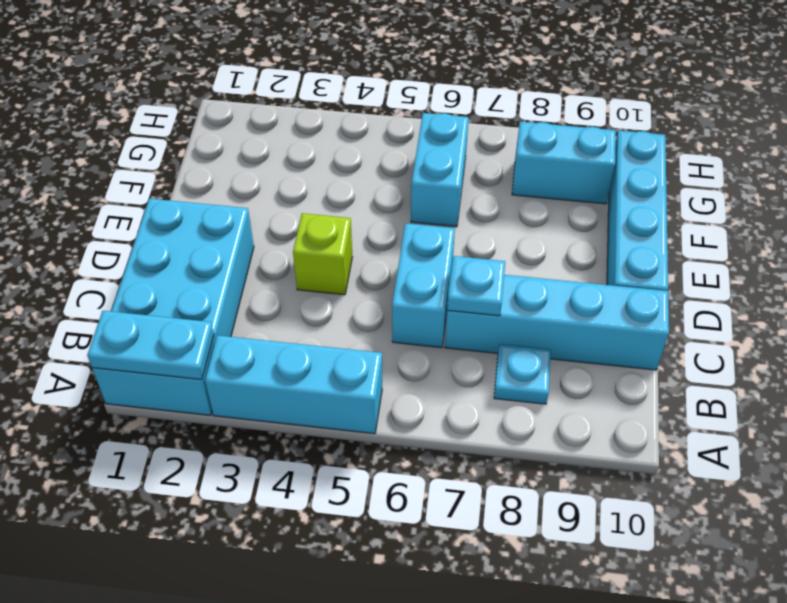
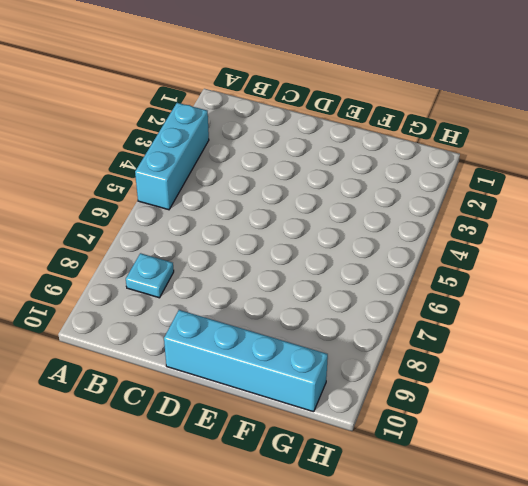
none -> cyan brick A1:D2 level 1
none -> cyan brick C6:D6 level 1

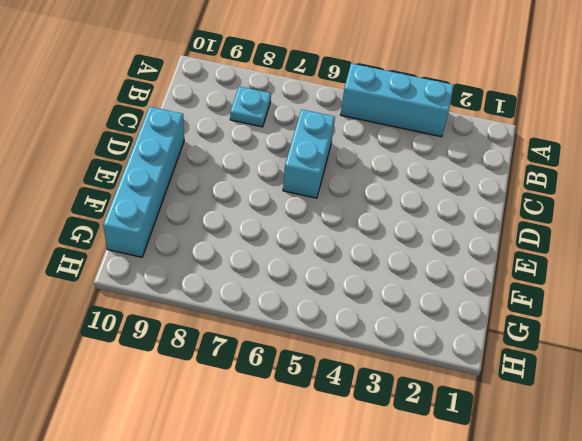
none -> cyan brick A1:D2 level 1
none -> cyan brick C7:C10 level 1

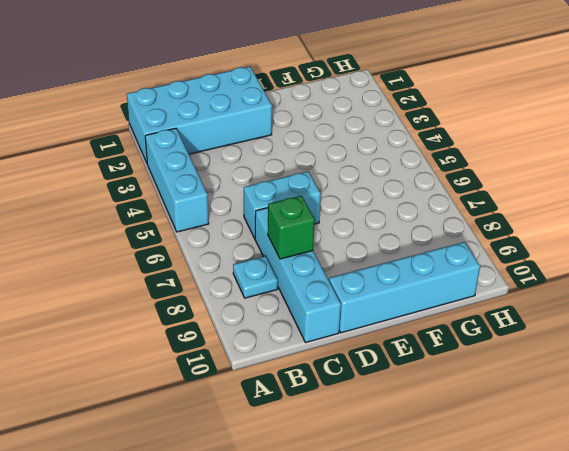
green brick C8 level 2 -> none
none -> lime brick D4 level 1
none -> cyan brick F6:G6 level 1

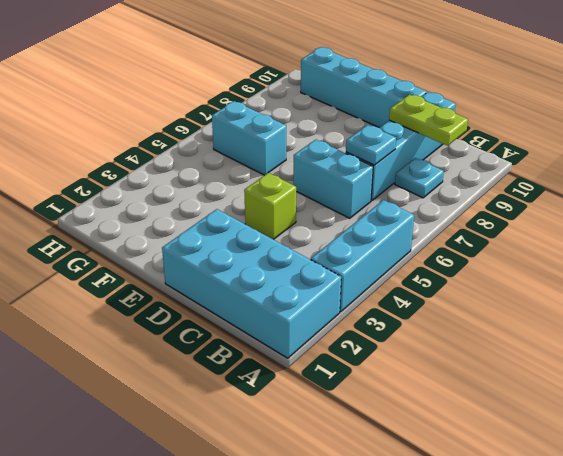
lime plate B9:C9 level 2 -> none
none -> cyan brick G8:G9 level 1
none -> cyan plate A1:A2 level 2

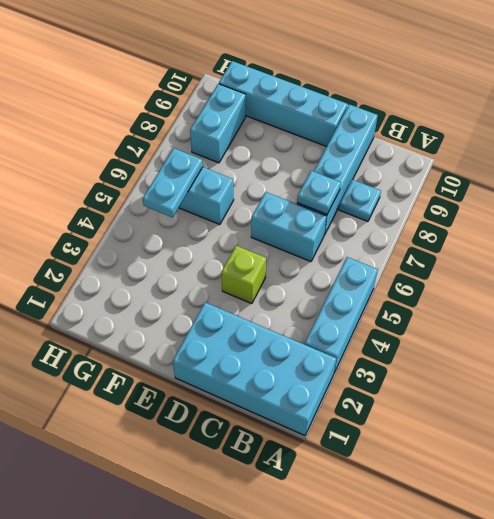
cyan plate G5:G6 level 2 -> cyan plate A1:A2 level 2

